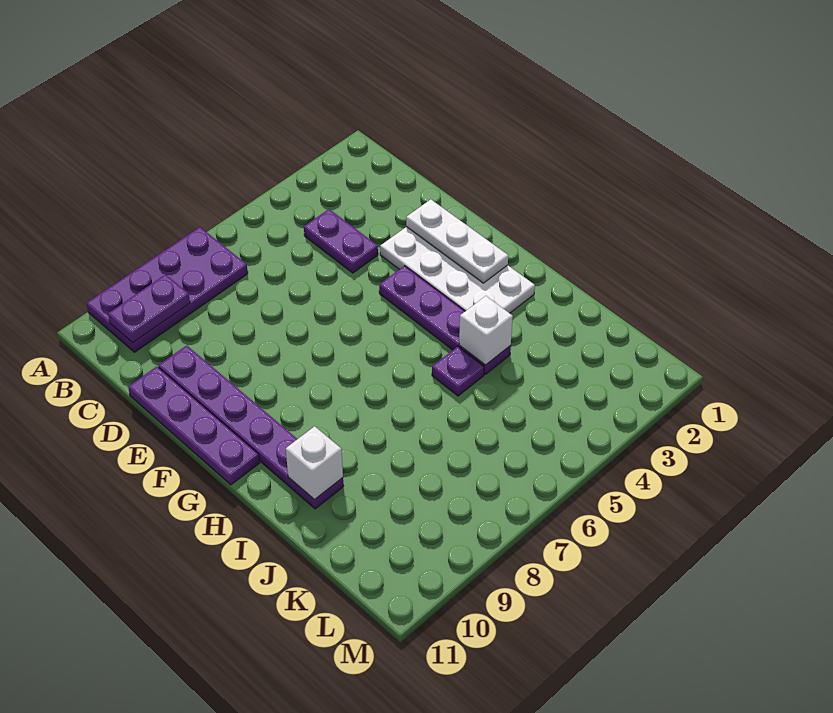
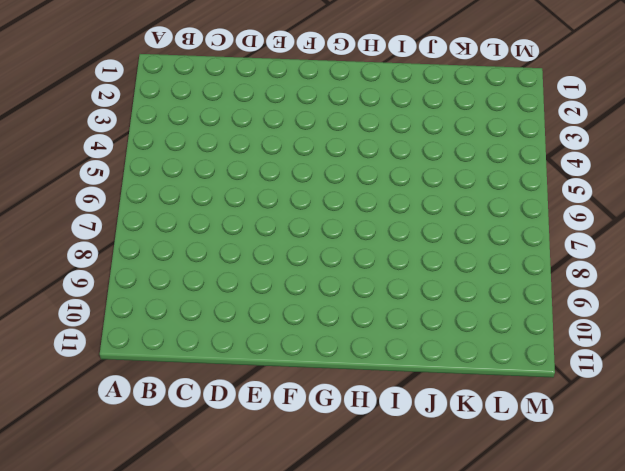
none -> purple plate A7:B10 level 1
none -> purple plate C4:D4 level 1

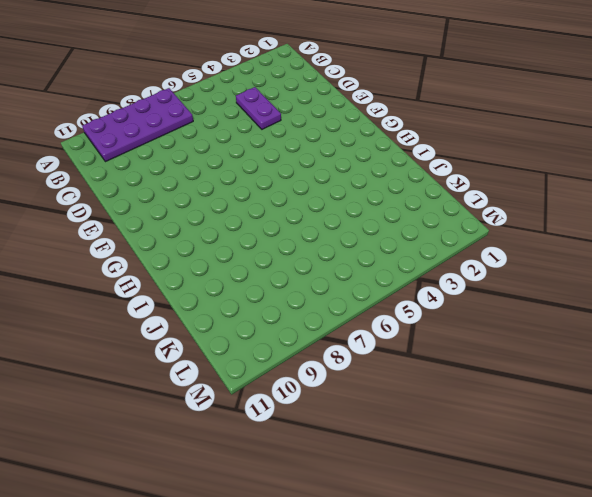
none -> purple plate D10:I10 level 1
none -> purple plate D11:G11 level 1

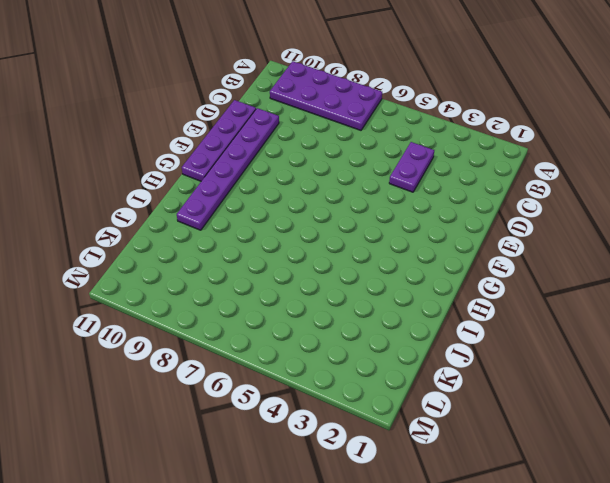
none -> white plate E2:H3 level 1
none -> purple plate F4:I4 level 1

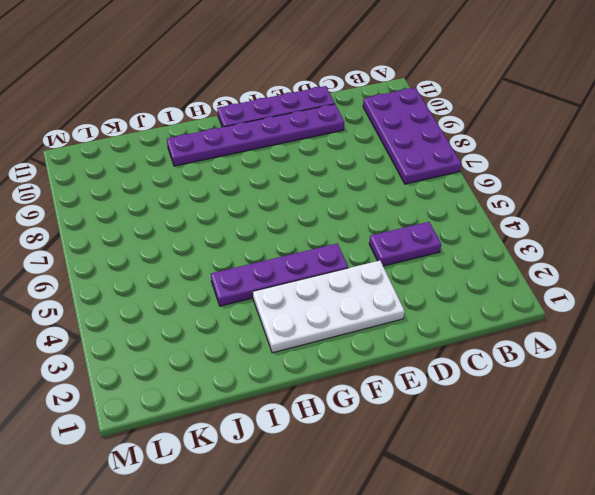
none -> purple plate I5 level 1
none -> purple plate B9:B10 level 2

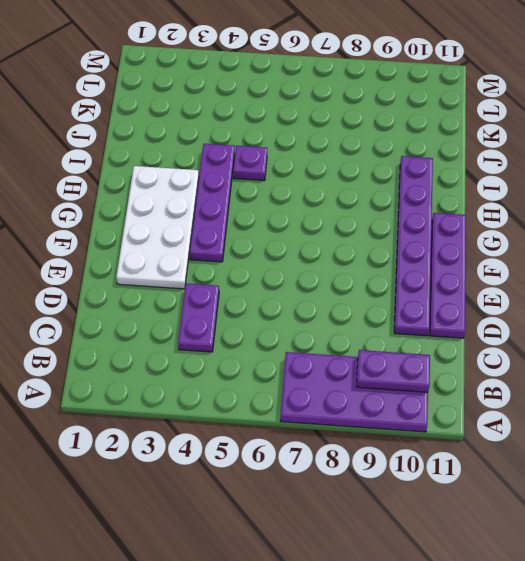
none -> white plate E2:G2 level 2
none -> white brick I4 level 2

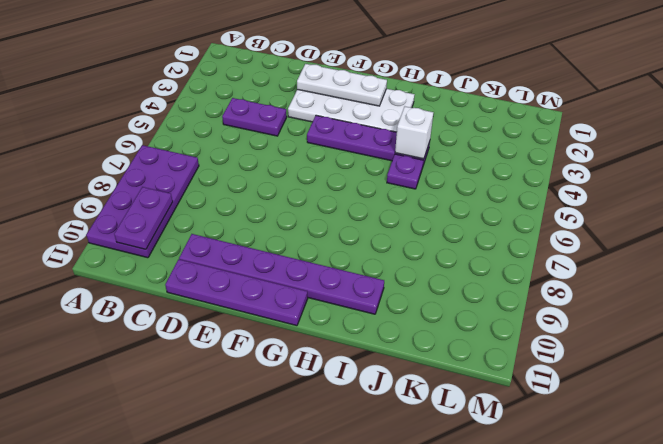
none -> white brick I10 level 2

